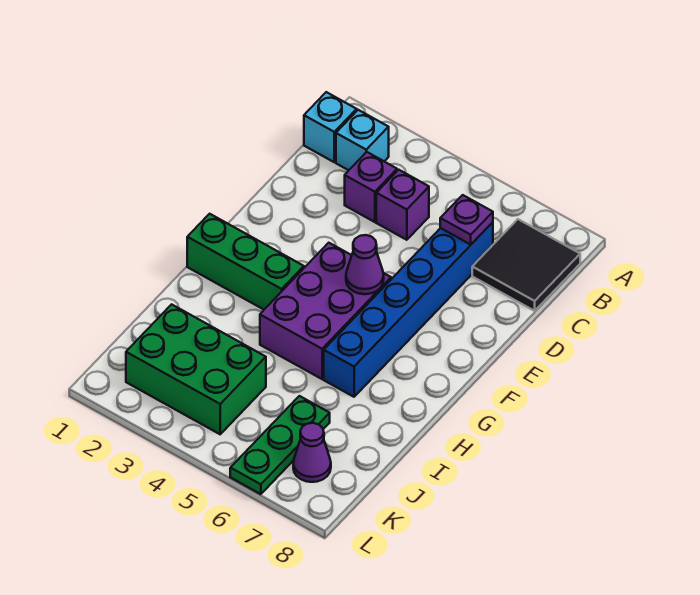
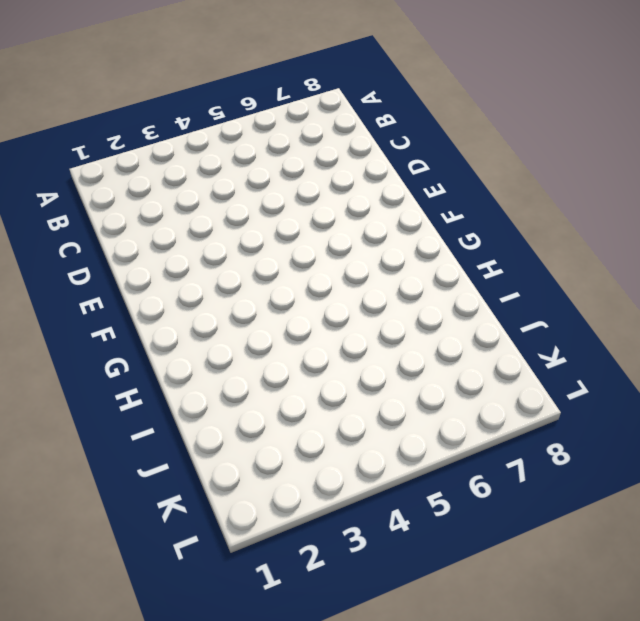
none -> cyan brick B1 level 1
none -> cyan brick B2 level 1
none -> black tile B7:C8 level 1

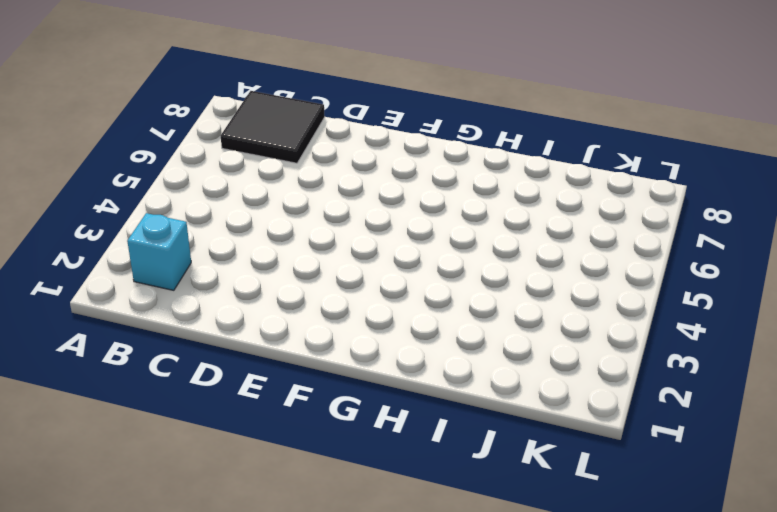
none -> cyan brick B1 level 1
none -> purple brick C3 level 1
none -> purple brick C4 level 1

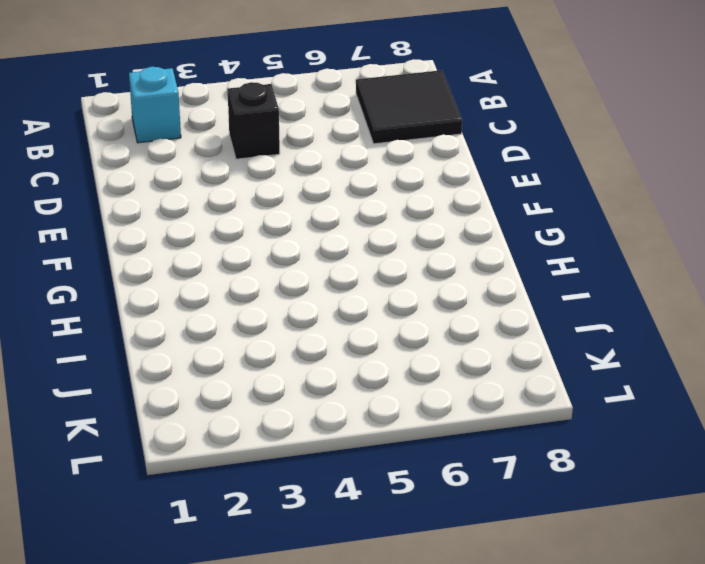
black brick C4 level 1 -> purple brick C4 level 1
none -> cyan brick B1 level 1
none -> purple brick C3 level 1
none -> blue brick C6:H6 level 1

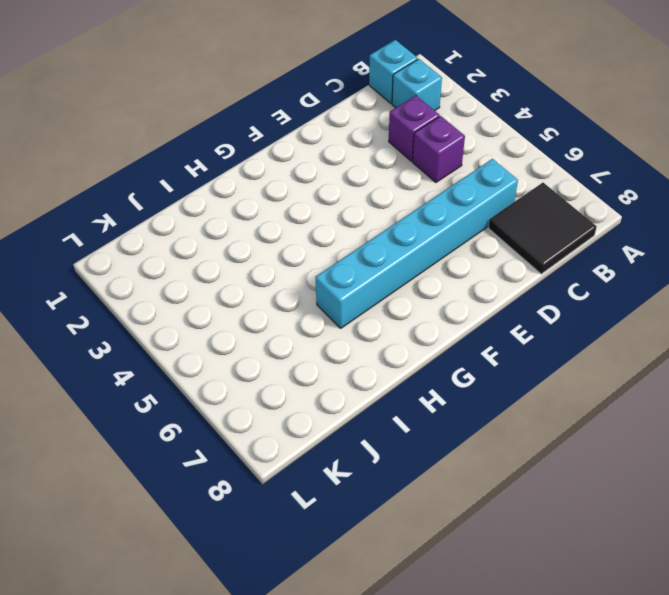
cyan brick C6:H6 level 1 -> blue brick C6:H6 level 1
none -> purple brick F4:H5 level 1
none -> green brick G1:G3 level 1
none -> green brick J2:K4 level 1

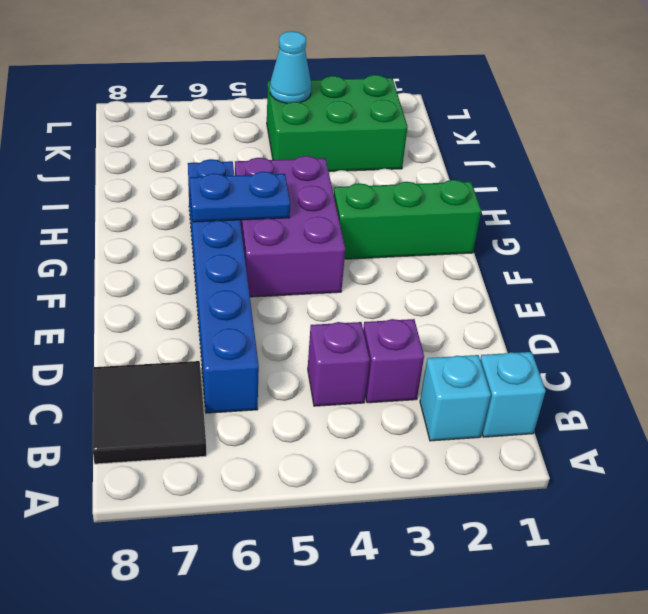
blue plate G5:G6 level 2 -> none
cyan cone K4 level 2 -> none
none -> green plate J6:L6 level 1
none -> purple cone K7 level 1
none -> purple plate C6 level 2

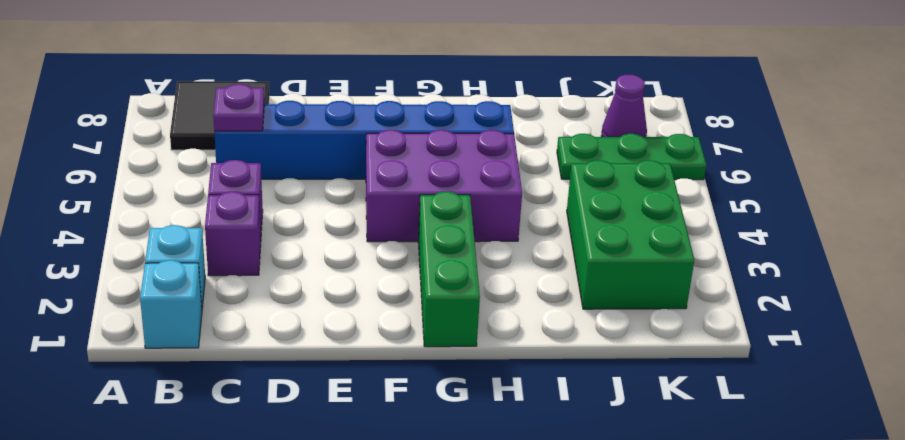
none -> purple cone F5 level 2

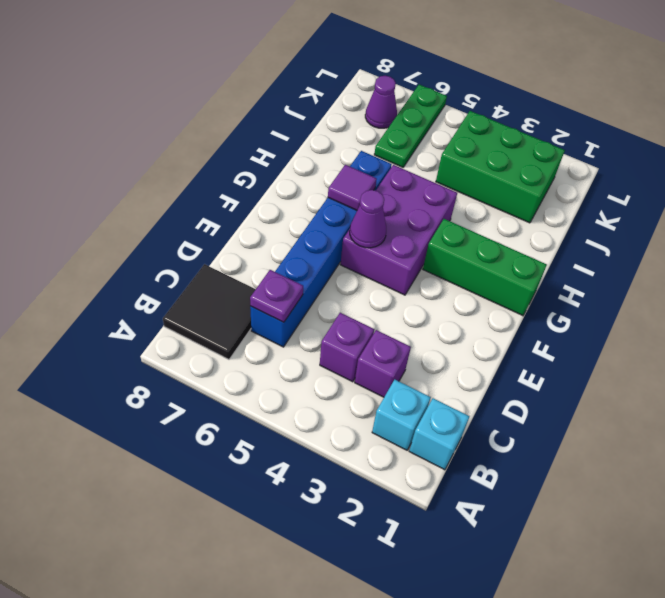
purple tile G6 level 2 -> none

